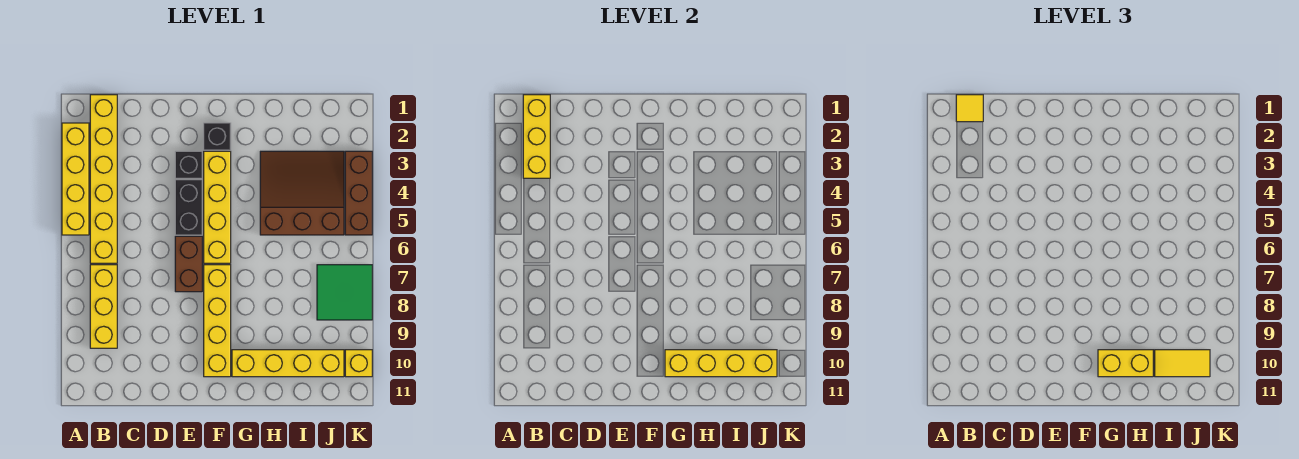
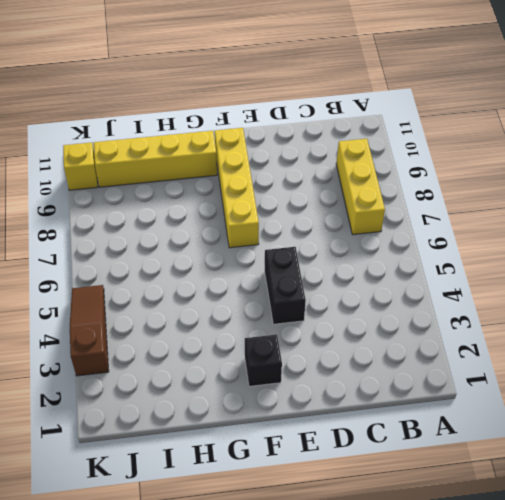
brown slope K3:K5 level 1 top 3 -> brown brick K3:K5 level 1
none -> yellow brick A2:A5 level 1
none -> yellow brick B1:B6 level 1
none -> black brick E3 level 1

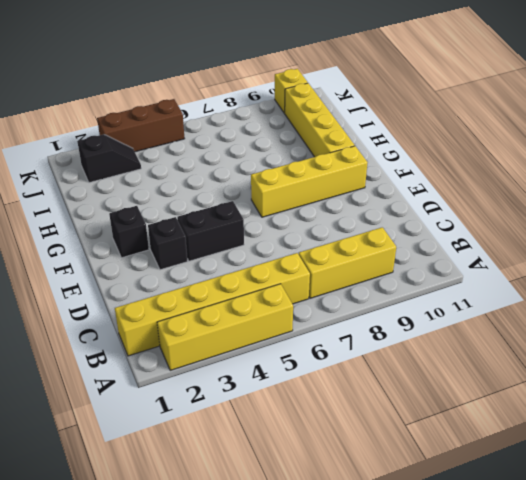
black slope J2:J3 level 1 top 2 -> brown slope H3:J5 level 1 top 5
none -> brown brick E6:E7 level 1
none -> yellow brick F3:F6 level 1
none -> green tile J7:K8 level 1

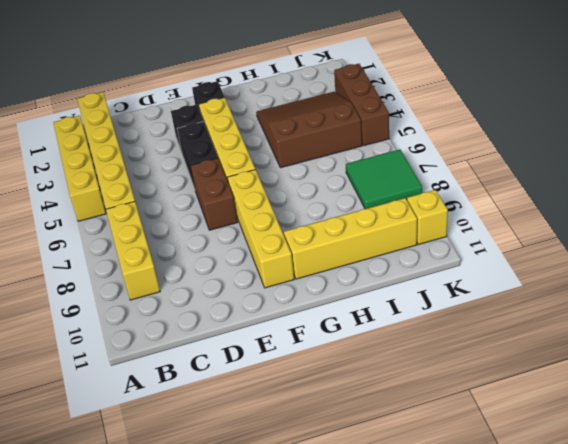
none -> yellow brick B1:B3 level 2
none -> yellow brick G10:J10 level 2
none -> yellow tile B1 level 3

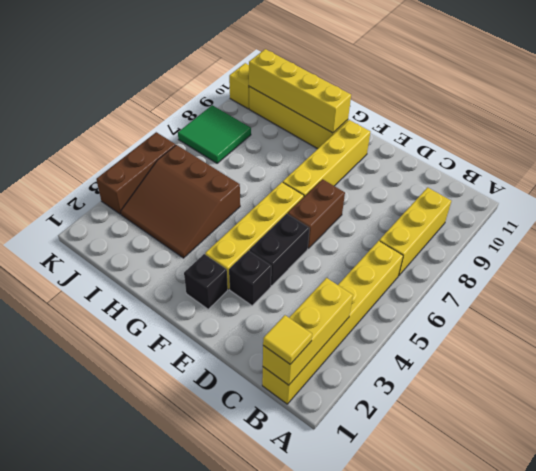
none -> yellow brick A2:A5 level 1
none -> yellow brick G10:H10 level 3
none -> yellow tile I10:J10 level 3

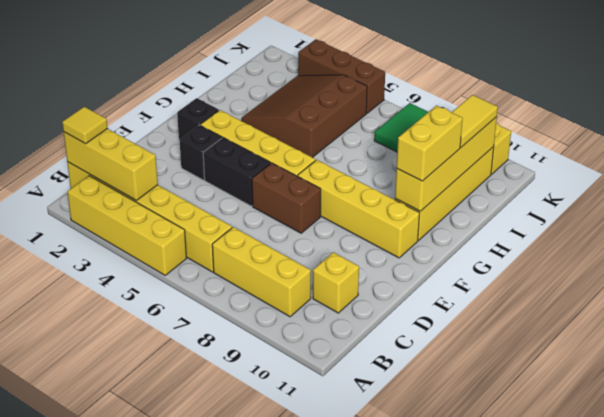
yellow brick C10 level 1 -> none

